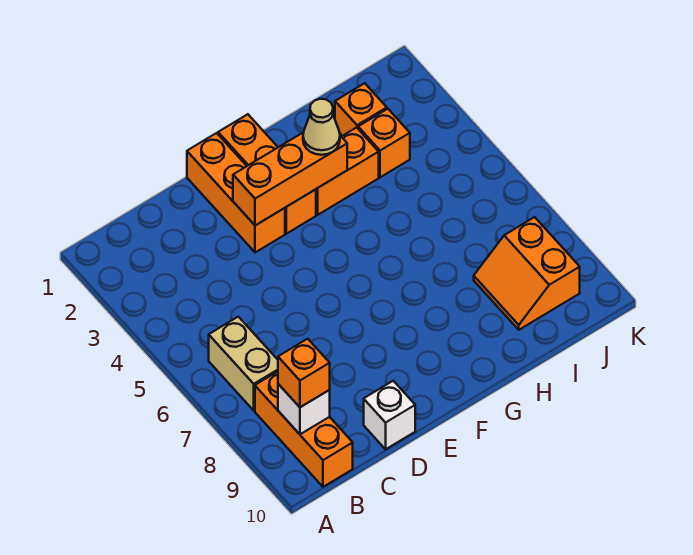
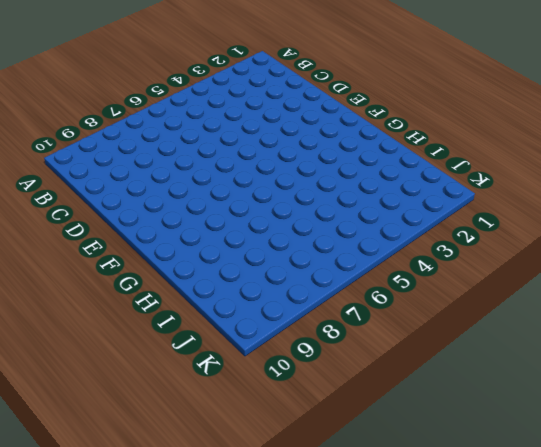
none -> tan brick B6:B7 level 1
none -> orange brick B8:B10 level 1
none -> white brick D10 level 1

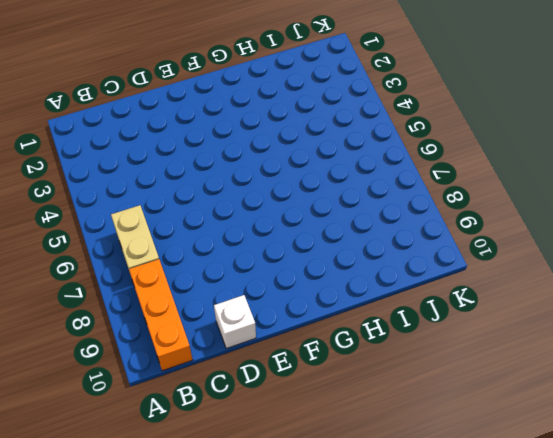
none -> orange brick E1:E3 level 1
none -> orange brick F1:F3 level 1
none -> orange brick G3:H3 level 1

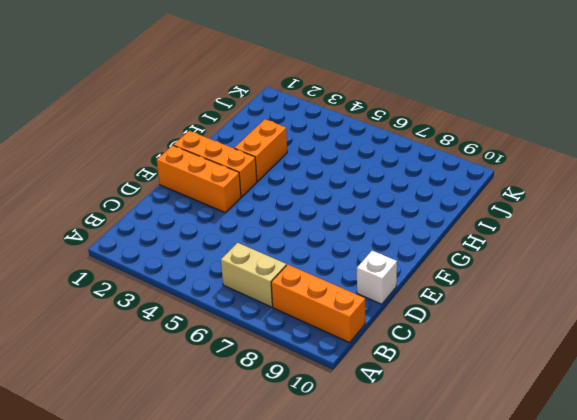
none -> orange brick I2 level 1
none -> orange brick I3 level 1
none -> orange slope I8:J9 level 1 top J

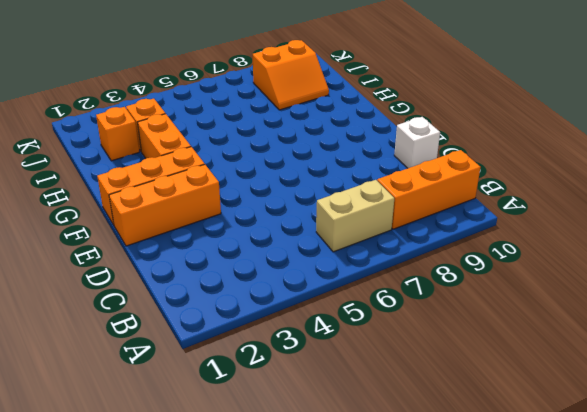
none -> white brick B9 level 2
none -> orange brick E3:G3 level 2
none -> orange brick B9 level 3

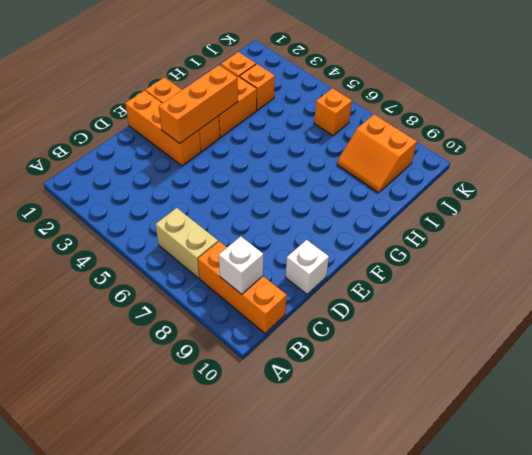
orange brick J6 level 1 -> orange brick B9 level 3
none -> tan cone G3 level 3

